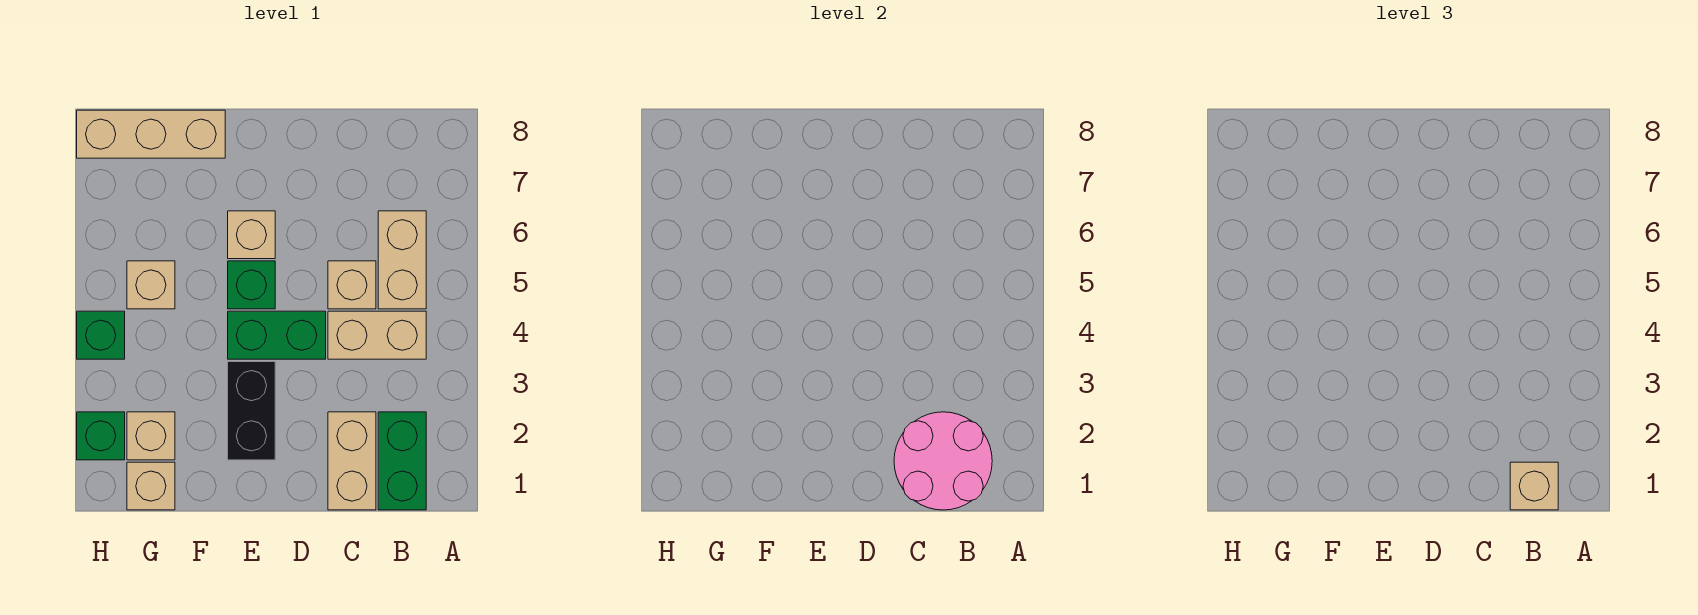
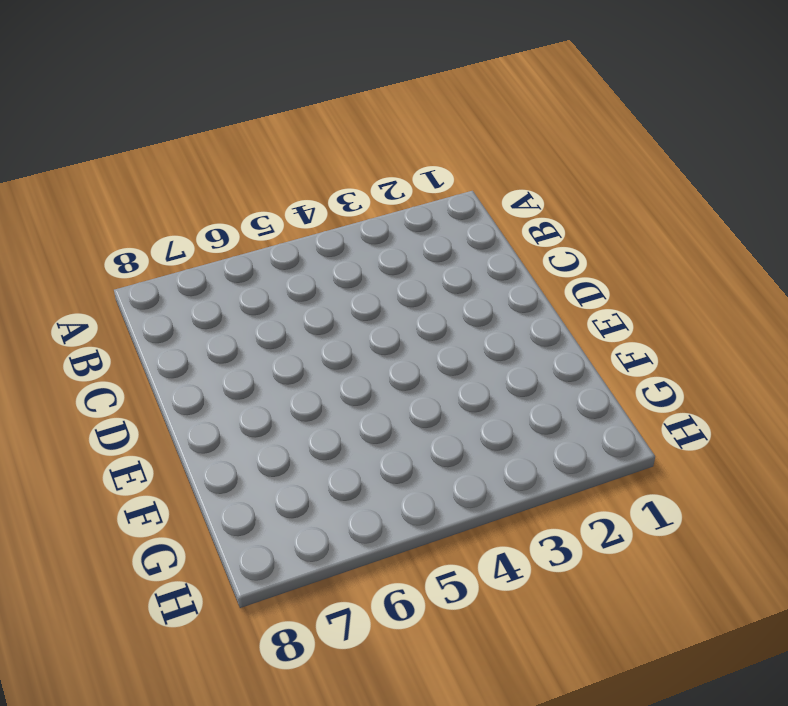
none -> green brick B1:B2 level 1
none -> tan brick B4:C4 level 1
none -> tan brick B5:B6 level 1

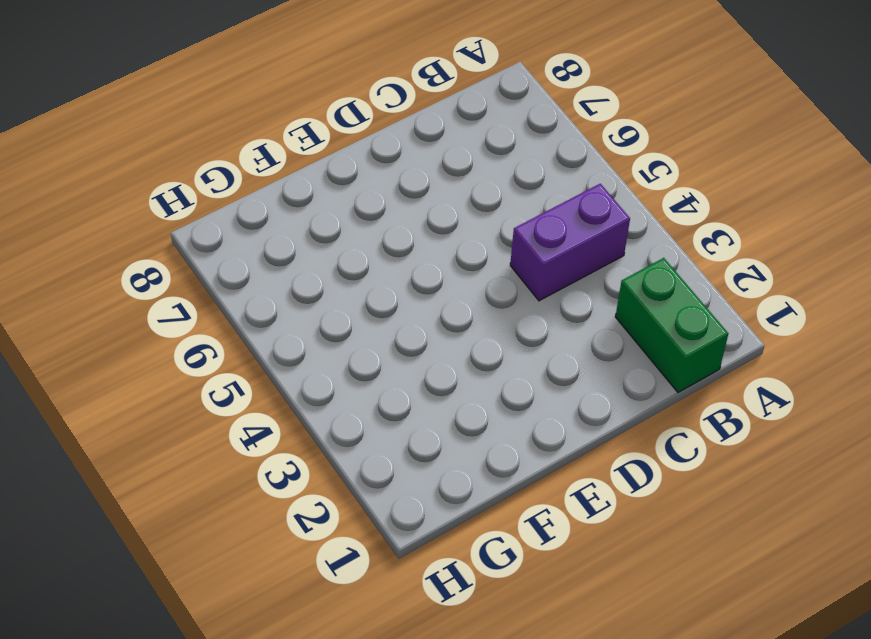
purple brick B4:C4 level 1 -> tan brick B4:C4 level 1
none -> tan brick B5:B6 level 1
none -> tan brick C1:C2 level 1
none -> tan brick C5 level 1

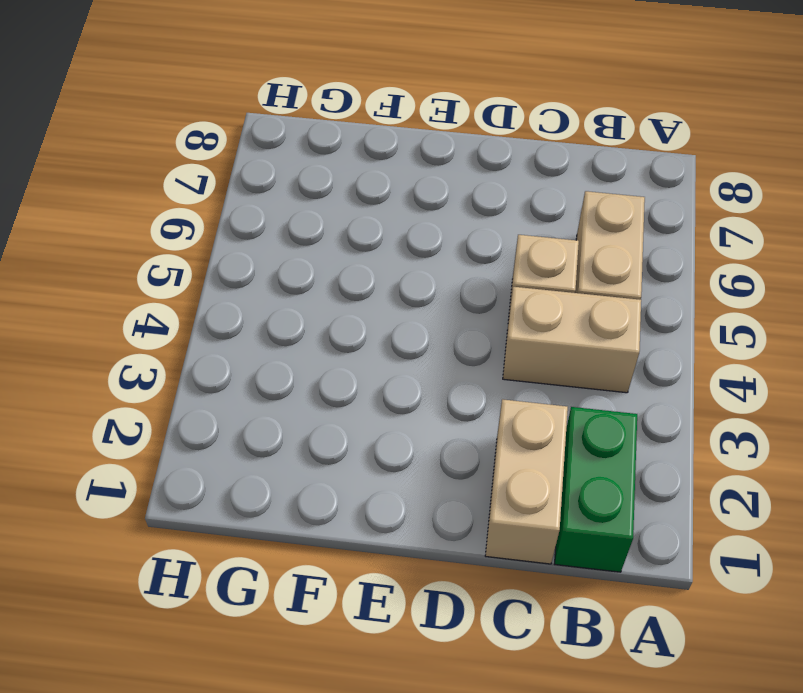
none -> green brick D4:E4 level 1
none -> black brick E2:E3 level 1
none -> green brick E5 level 1

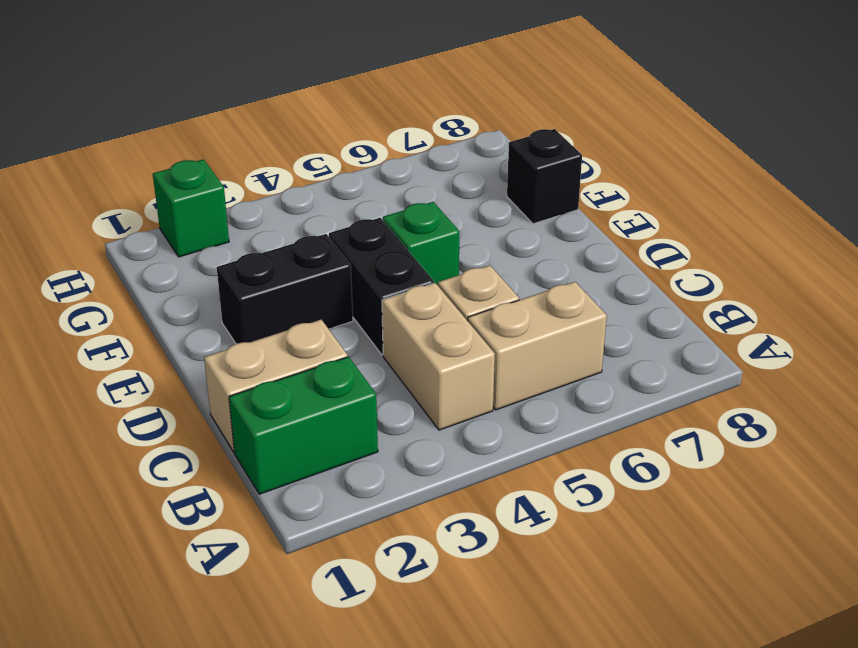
black brick D4:E4 level 1 -> green brick D4:E4 level 1
black brick F8 level 1 -> tan brick F8:H8 level 1
none -> tan brick E6 level 1
none -> tan brick G1 level 1
none -> tan brick G2 level 1

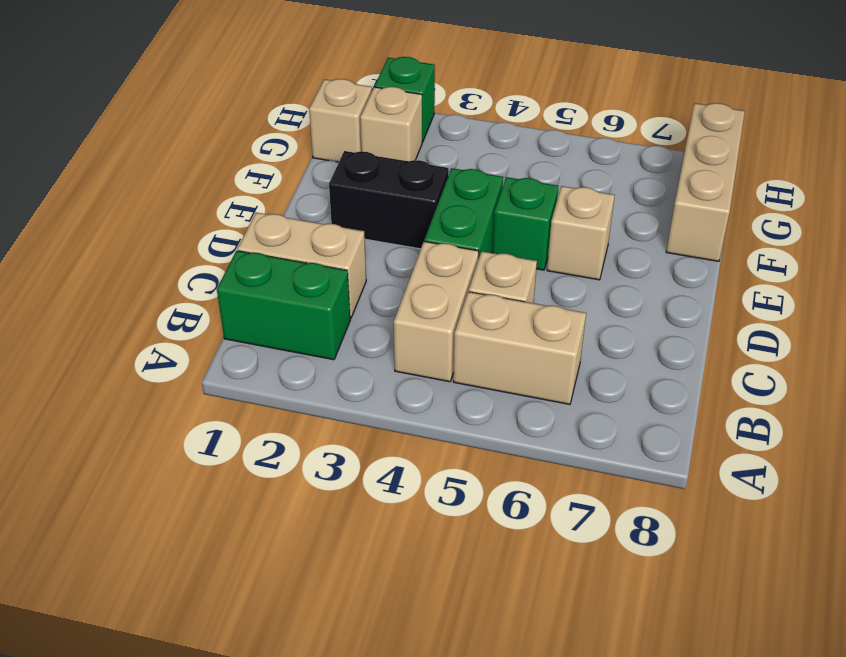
none -> tan brick G5 level 1
none -> green brick H4 level 1
none -> pink round brick B1:C2 level 2

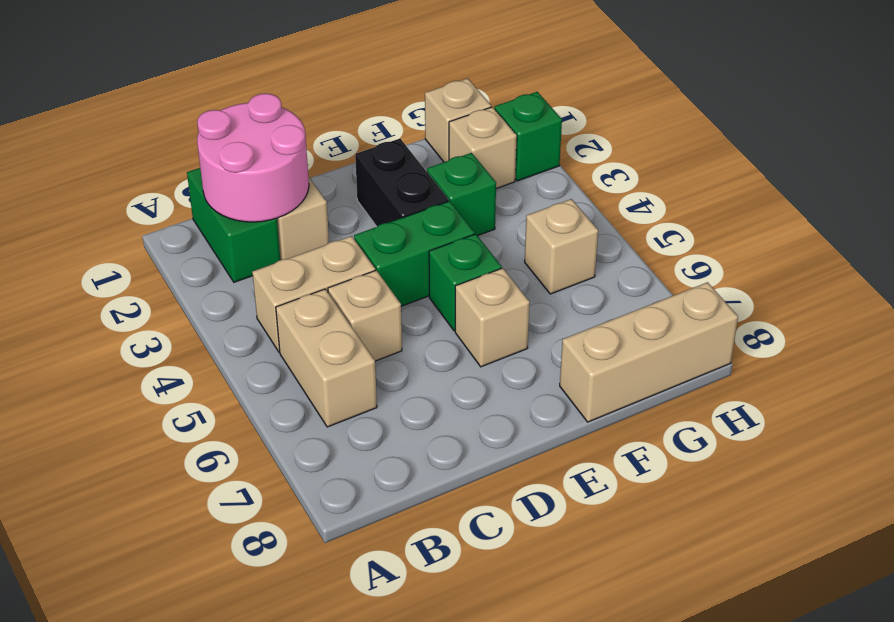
green brick F3 level 1 -> green brick H4 level 1
none -> tan brick B1 level 3

